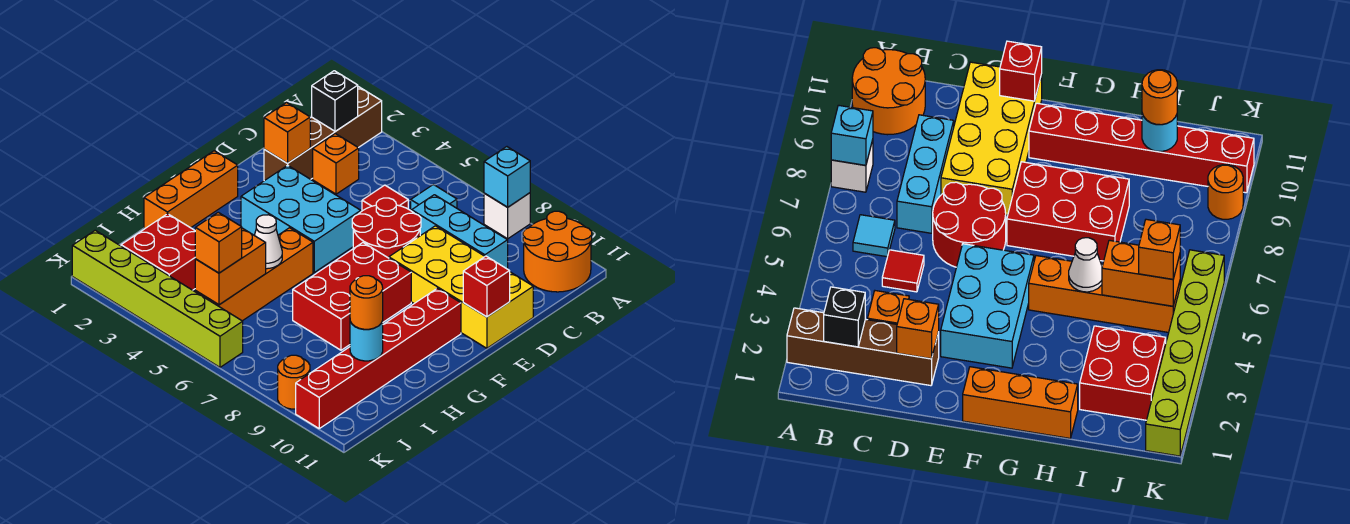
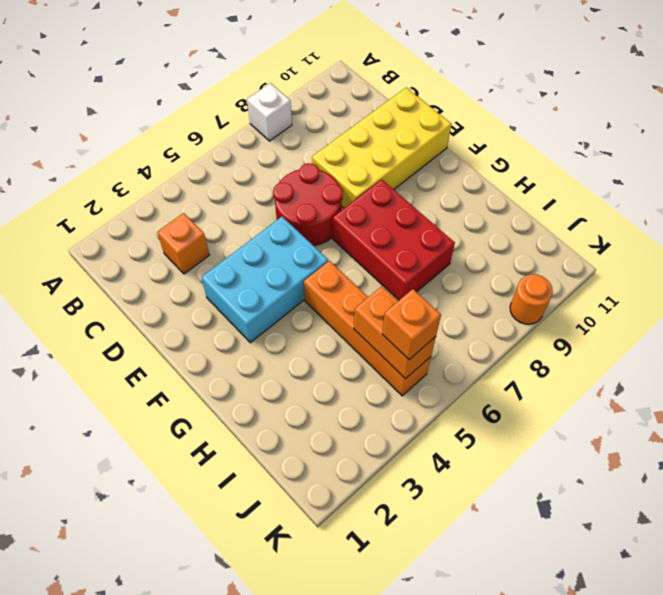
none -> brown brick A2:D2 level 1
none -> orange round brick A10:B11 level 1
none -> cyan tile B6 level 1

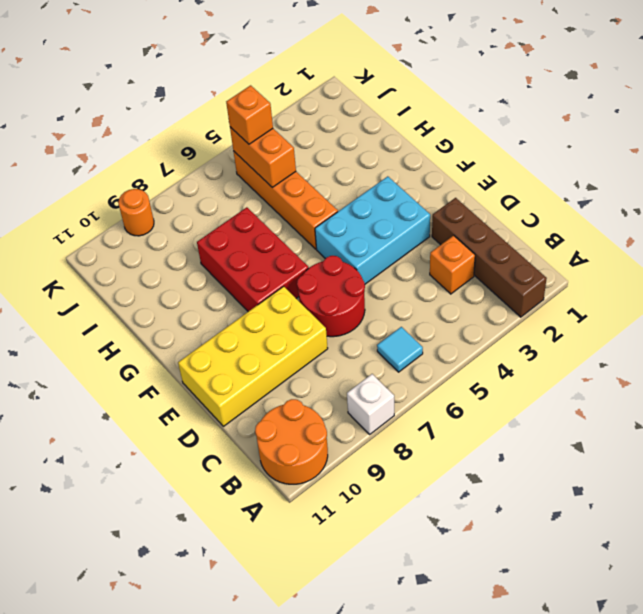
none -> red tile C5 level 1
none -> cyan brick C7:C9 level 1
none -> orange brick F1:H1 level 1

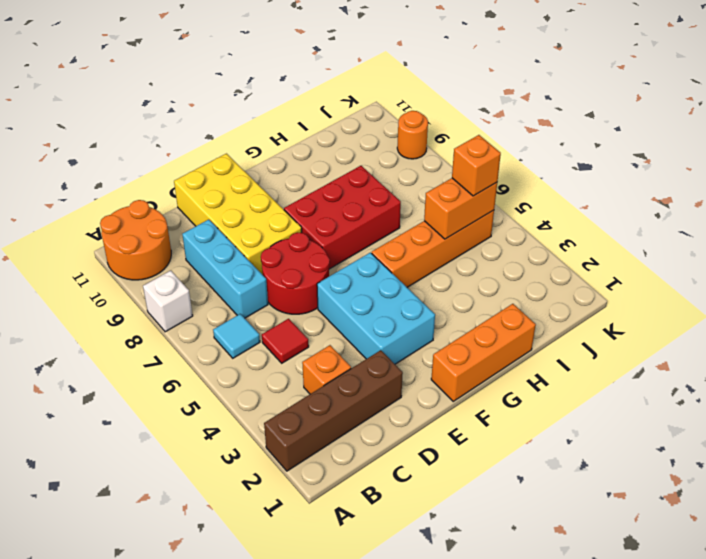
none -> red brick F10:K10 level 1
none -> red brick I2:J3 level 1
none -> lime brick K1:K6 level 1

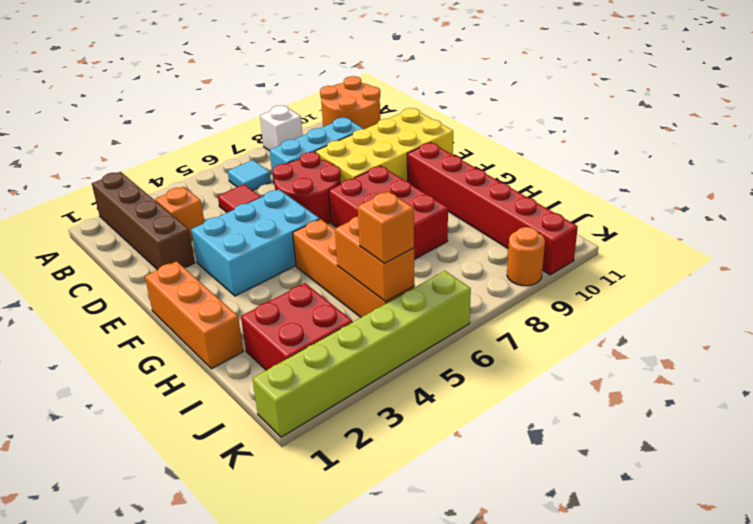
none -> cyan brick A8 level 2
none -> black brick B2 level 2
none -> orange brick D2 level 2

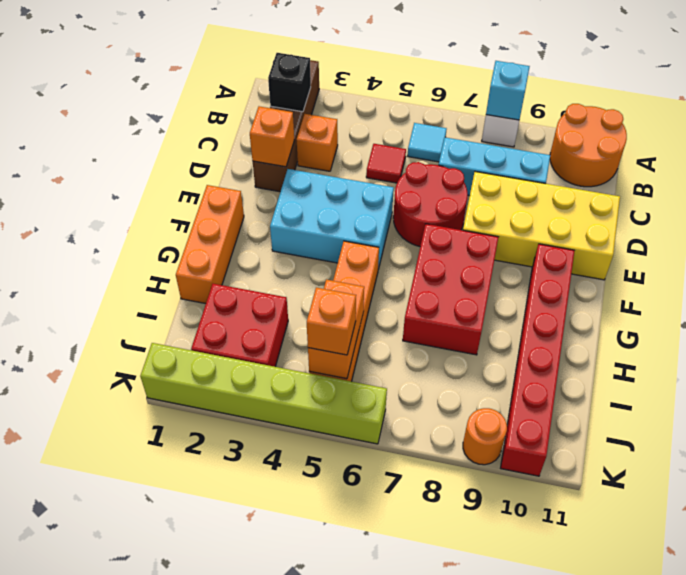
none -> red brick E11 level 2
none -> white cone H5 level 2
none -> cyan round brick I10 level 2

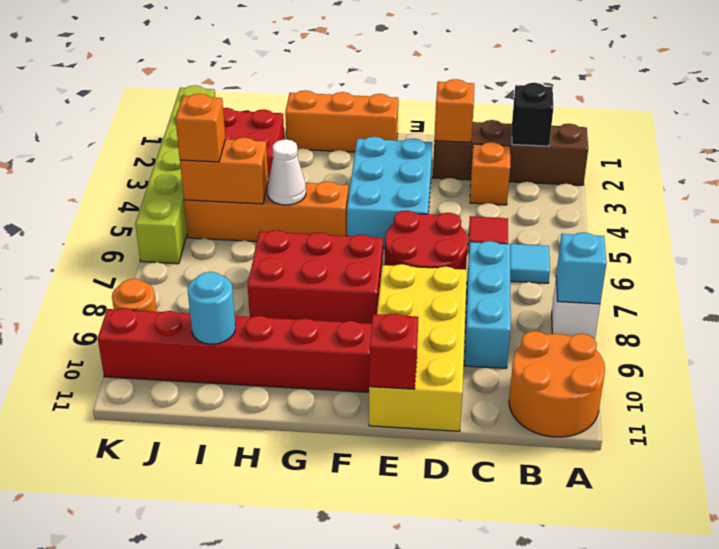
none -> orange round brick I10 level 3

